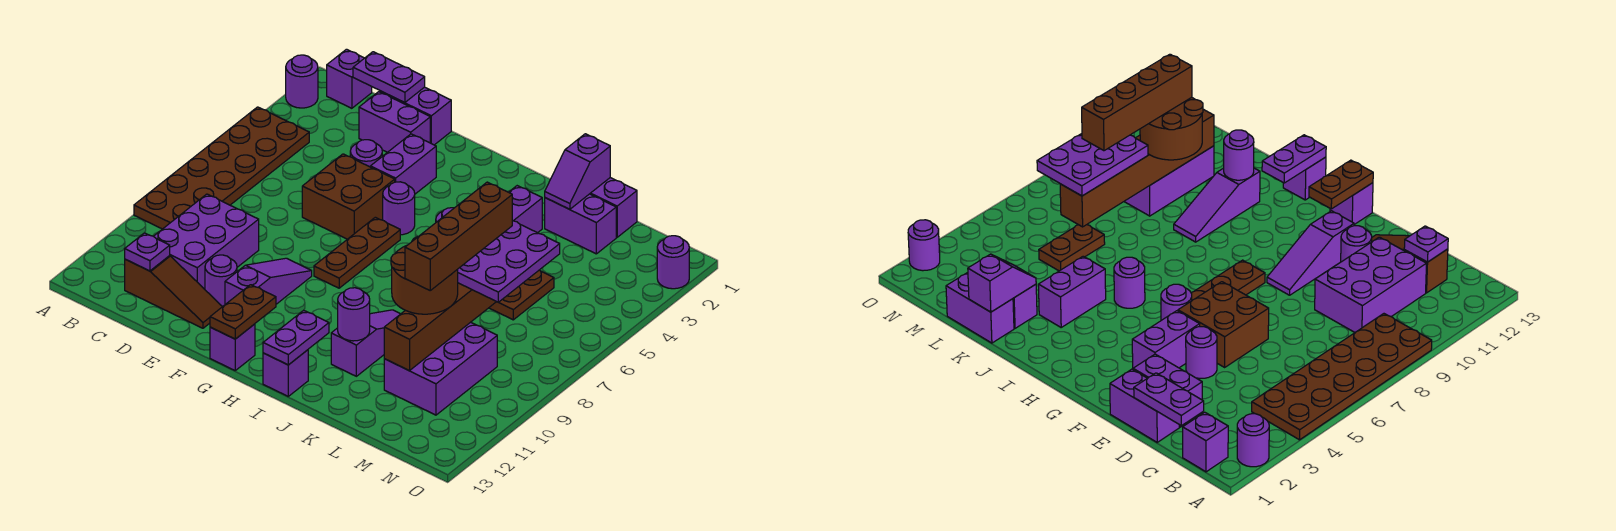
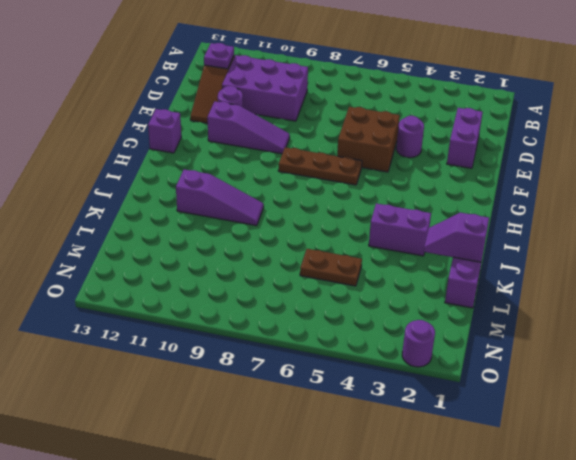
none -> purple round brick A2 level 1
none -> brown plate A4:B9 level 1
none -> purple brick B1 level 1
none -> purple brick D1:E1 level 1

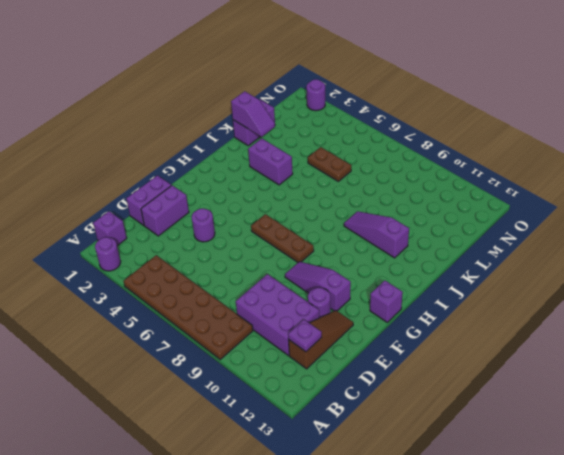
none -> brown brick E5:F6 level 1
none -> purple brick F3:F4 level 1
none -> purple round brick G5 level 1
none -> purple round brick I5 level 1

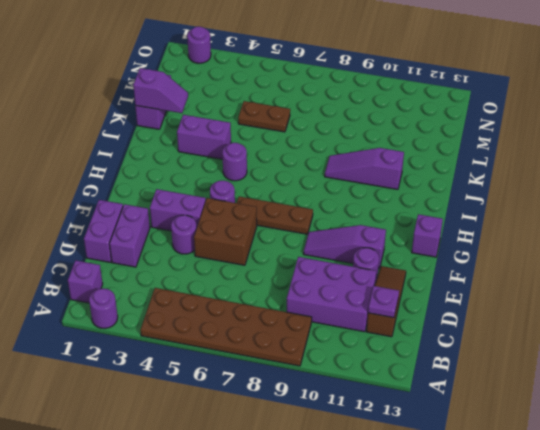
none -> purple brick I13 level 1
none -> purple brick K2:L2 level 1
none -> purple brick L9:M11 level 1
none -> purple plate C1:D1 level 2

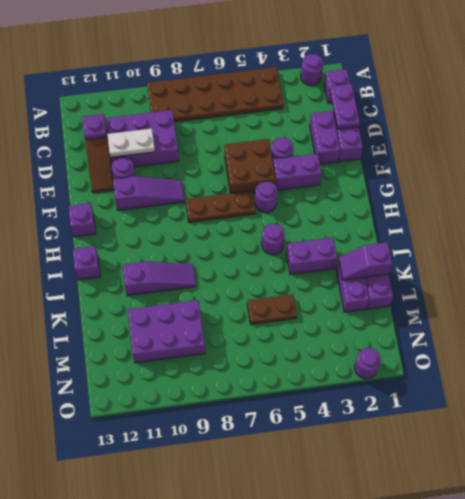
white plate D10:D11 level 2 -> none
none -> brown plate G12:G13 level 2
none -> purple plate I12:I13 level 2
none -> purple round brick J11 level 2
none -> brown brick L6:L11 level 2

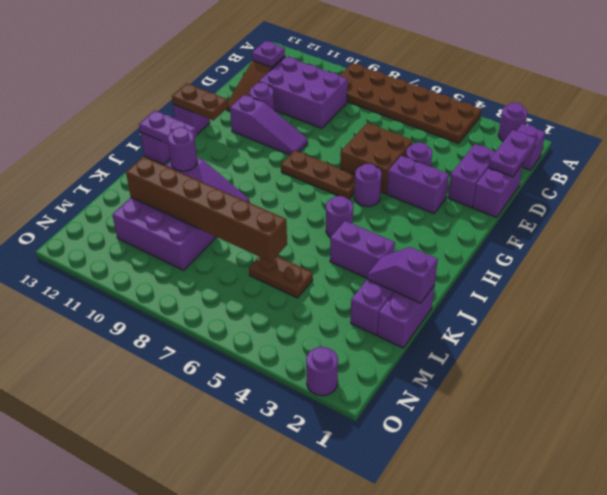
none -> brown round brick K9:L10 level 3
none -> purple plate L6:M8 level 3
none -> brown brick L7:L10 level 4

